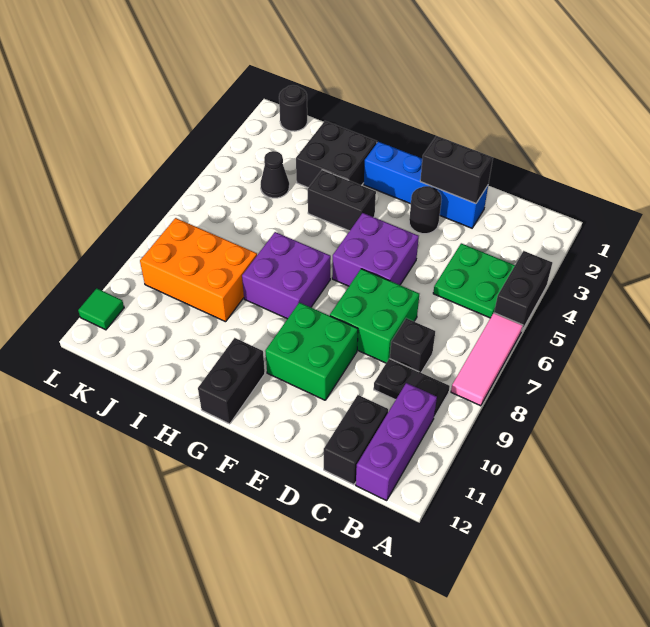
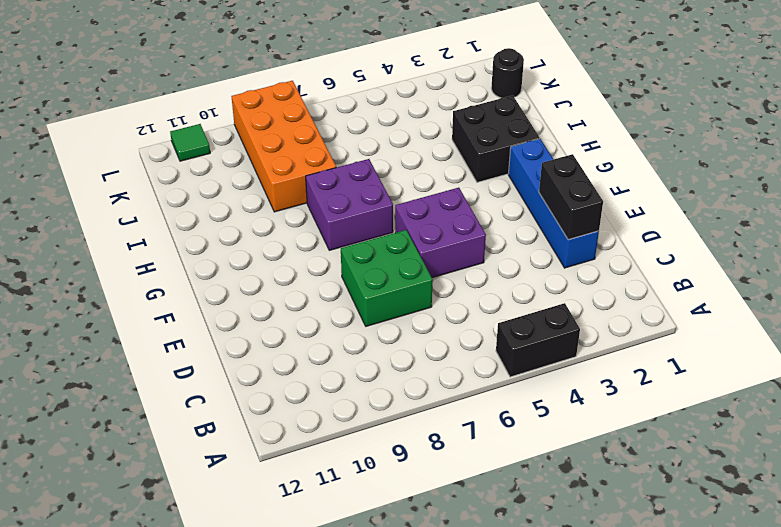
orange brick I8:L9 level 1 -> orange brick I8:K9 level 1
none -> pink tile A6:A8 level 1
none -> green plate B4:C5 level 1
none -> black plate B9:C9 level 1

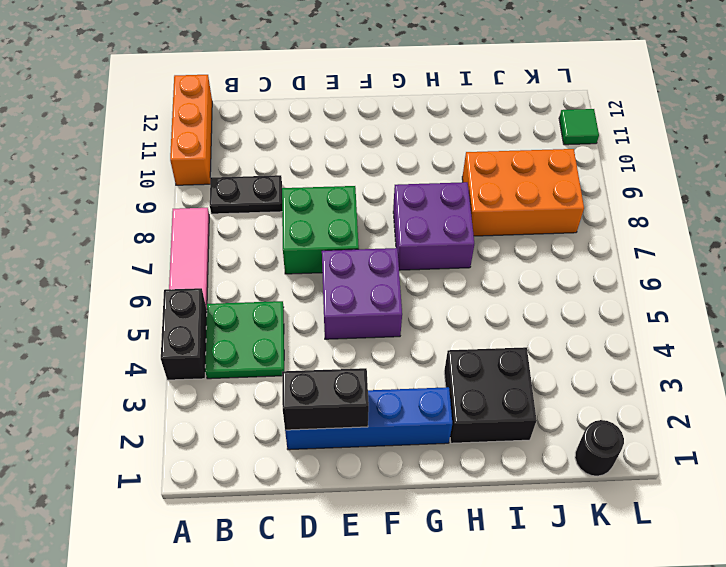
orange brick A10:A12 level 1 -> none
none -> purple brick B10:B12 level 1
none -> black brick C8 level 1
none -> black brick C11:C12 level 1

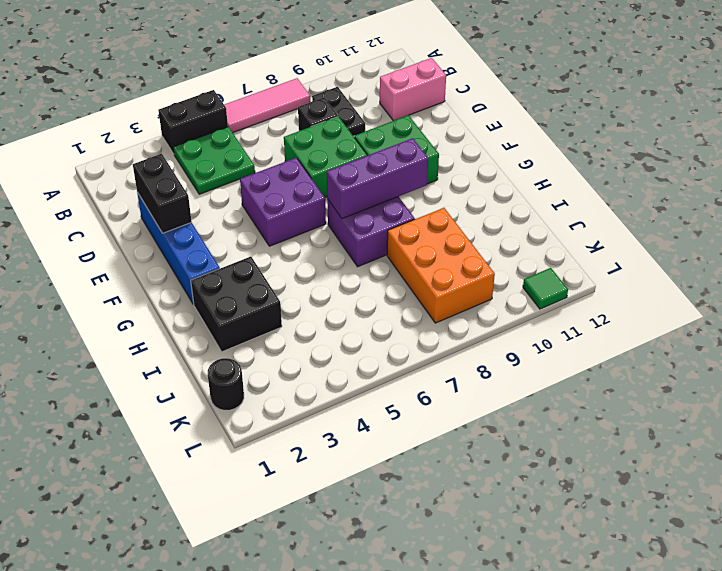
pink brick C11:C12 level 1 -> black brick C11:C12 level 1
purple brick G7:G9 level 2 -> purple brick B10:B12 level 1
none -> black round brick E3 level 1
none -> black brick G4:H4 level 1
none -> black brick G11:G12 level 1

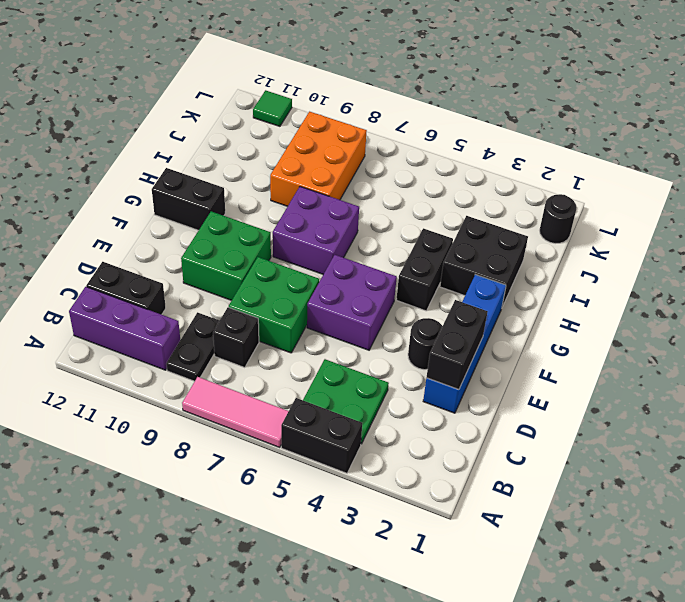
none -> black cone J4 level 1

